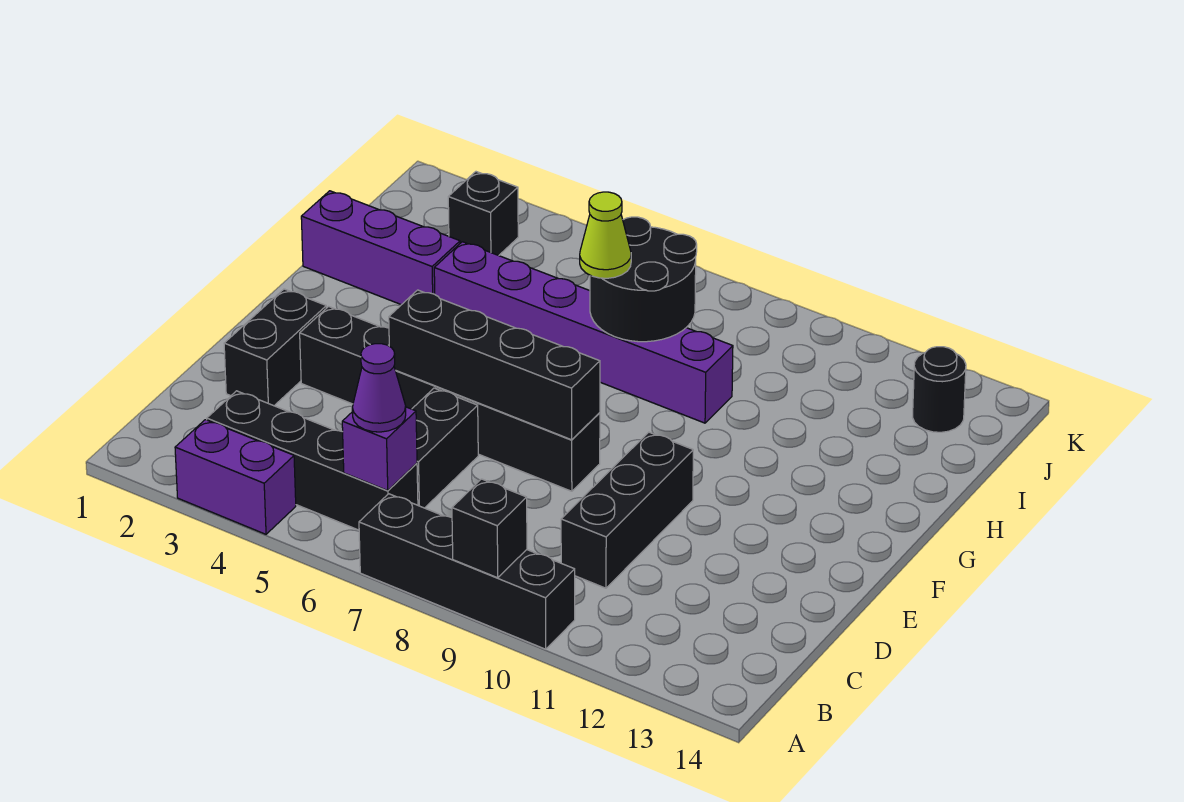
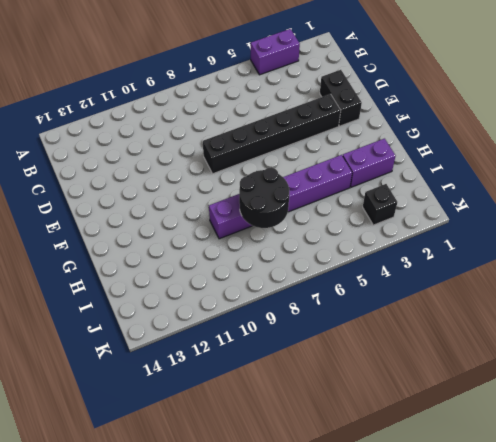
purple brick H2:H3 level 1 -> purple brick H1:H3 level 1
none -> black brick A7:A10 level 1
none -> black brick B3:B6 level 1
none -> black brick C6:D6 level 1

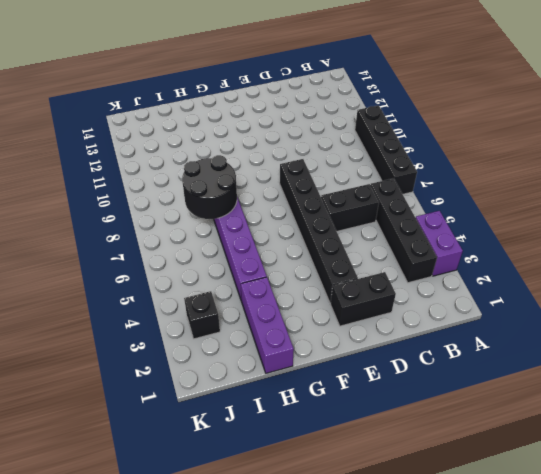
none -> black brick C10:E10 level 1
none -> black round brick J13 level 1
none -> black brick A9 level 2

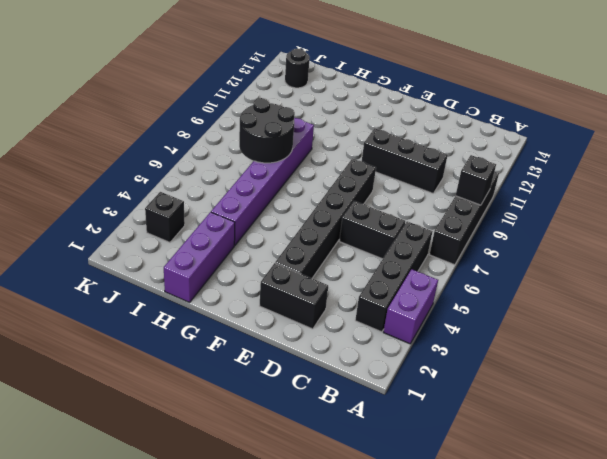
none -> purple brick B6 level 2
none -> black brick E5:E8 level 2
none -> purple cone B6 level 3

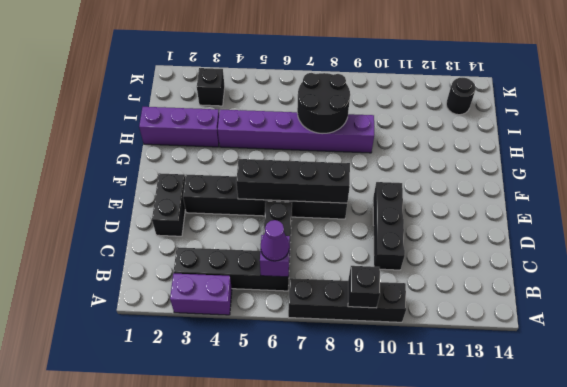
none -> lime cone H7 level 3

